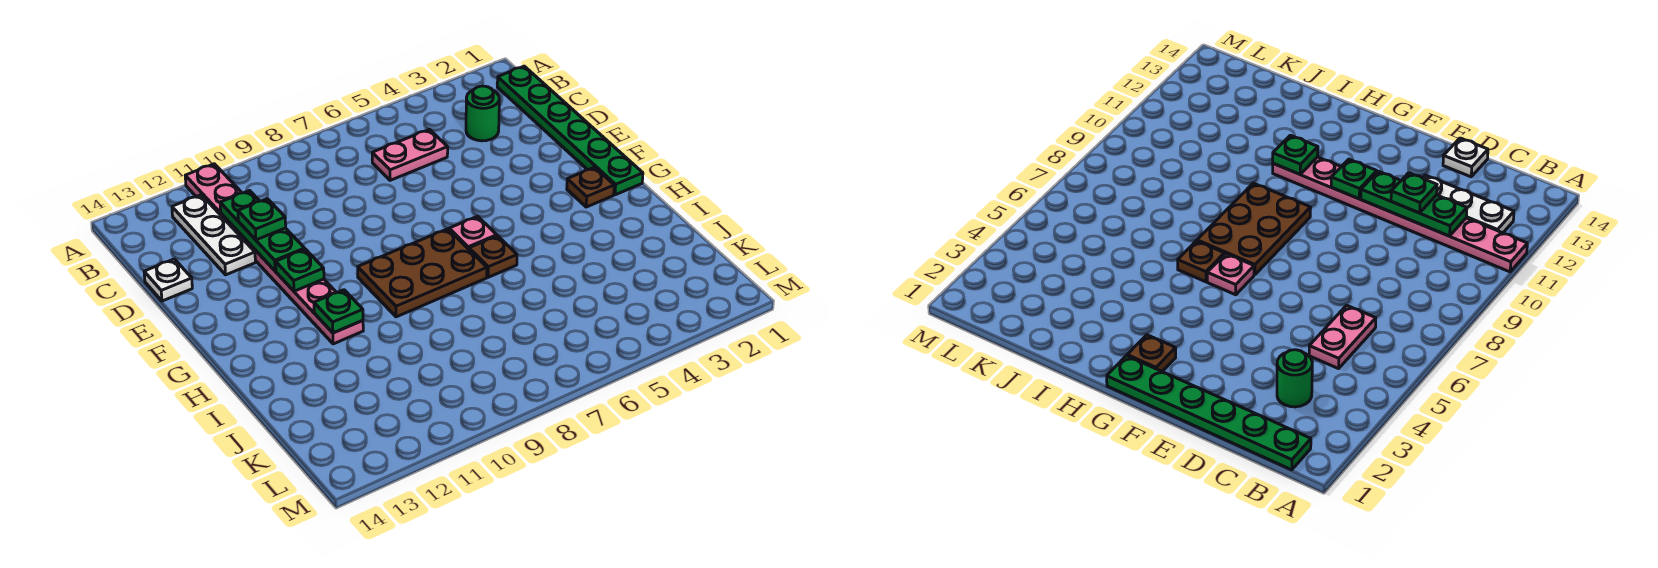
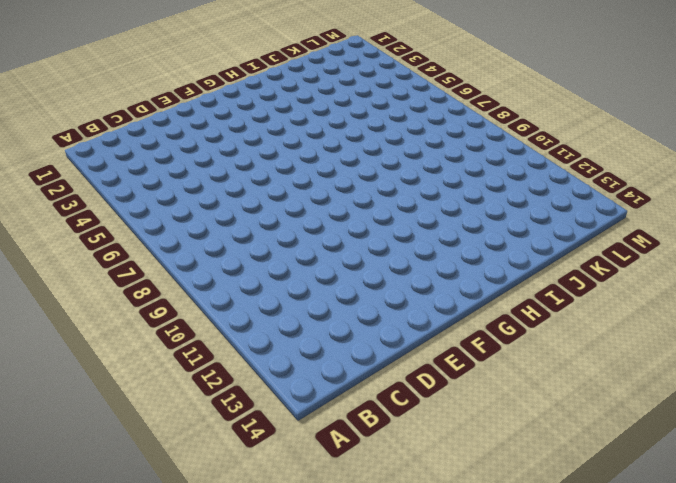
none -> pink plate A11:H11 level 1
none -> green plate B1:G1 level 1
none -> white plate B12:D12 level 1

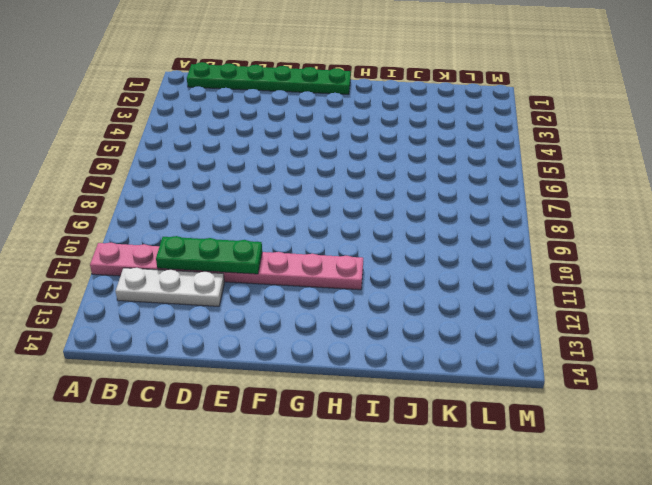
none -> green round brick C3 level 1
none -> pink plate C5:C6 level 1
none -> white plate D14 level 1

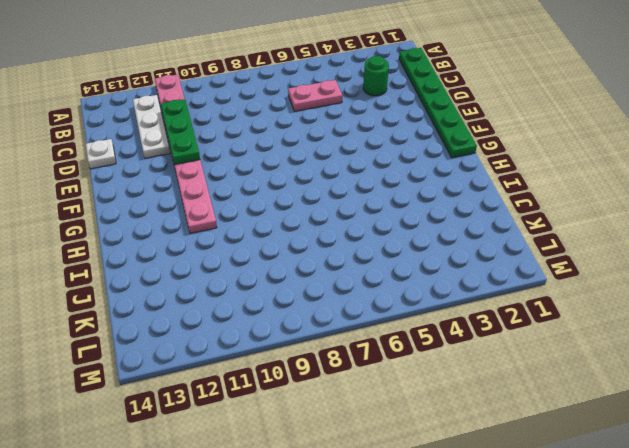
none -> brown plate G2 level 1
none -> pink plate G6 level 1
none -> brown plate G7:H9 level 1

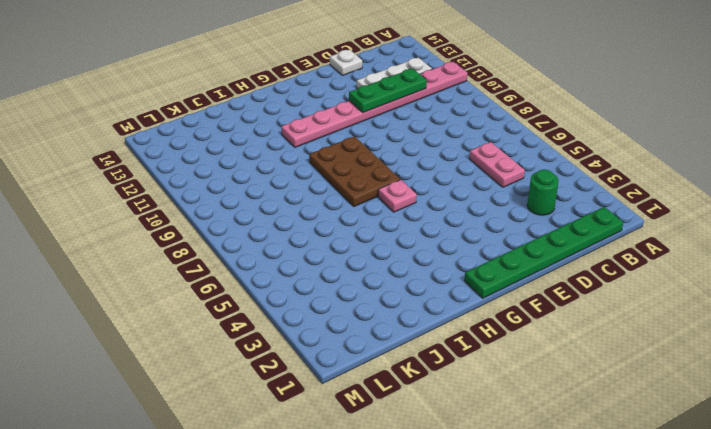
none -> brown plate G2 level 1
none -> brown plate H6 level 1
none -> green plate F11 level 2

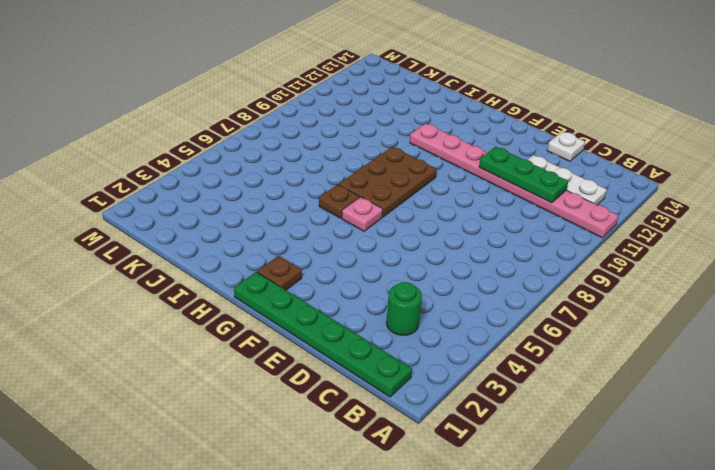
none -> pink plate C5:C6 level 1
none -> green plate F11 level 2
none -> green plate H11 level 2

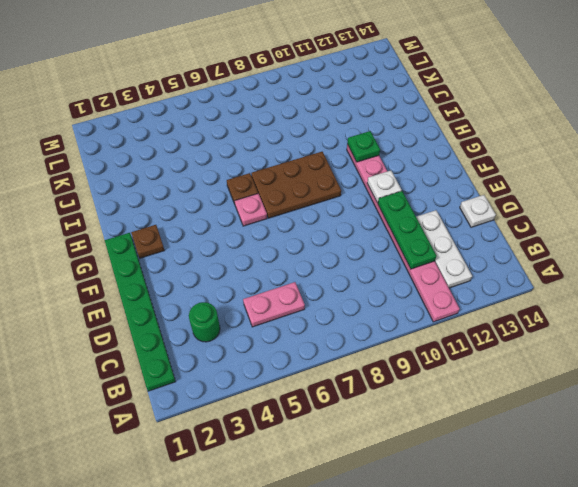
white plate F11 level 2 -> green plate F11 level 2
none -> green plate D11 level 3

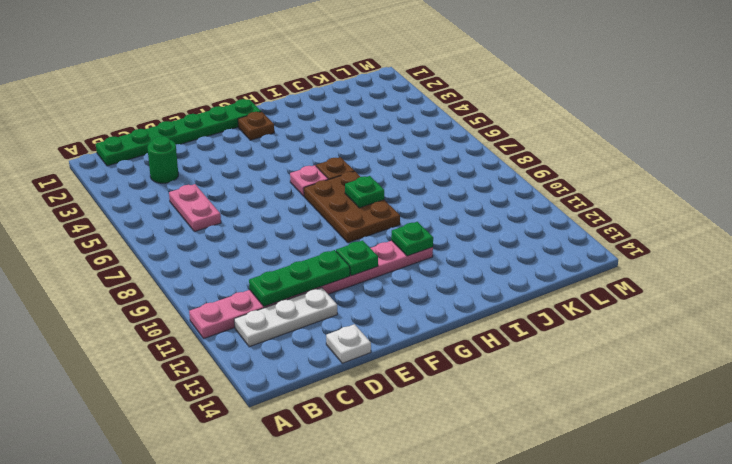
green plate H8 level 2 -> green plate D11 level 3

